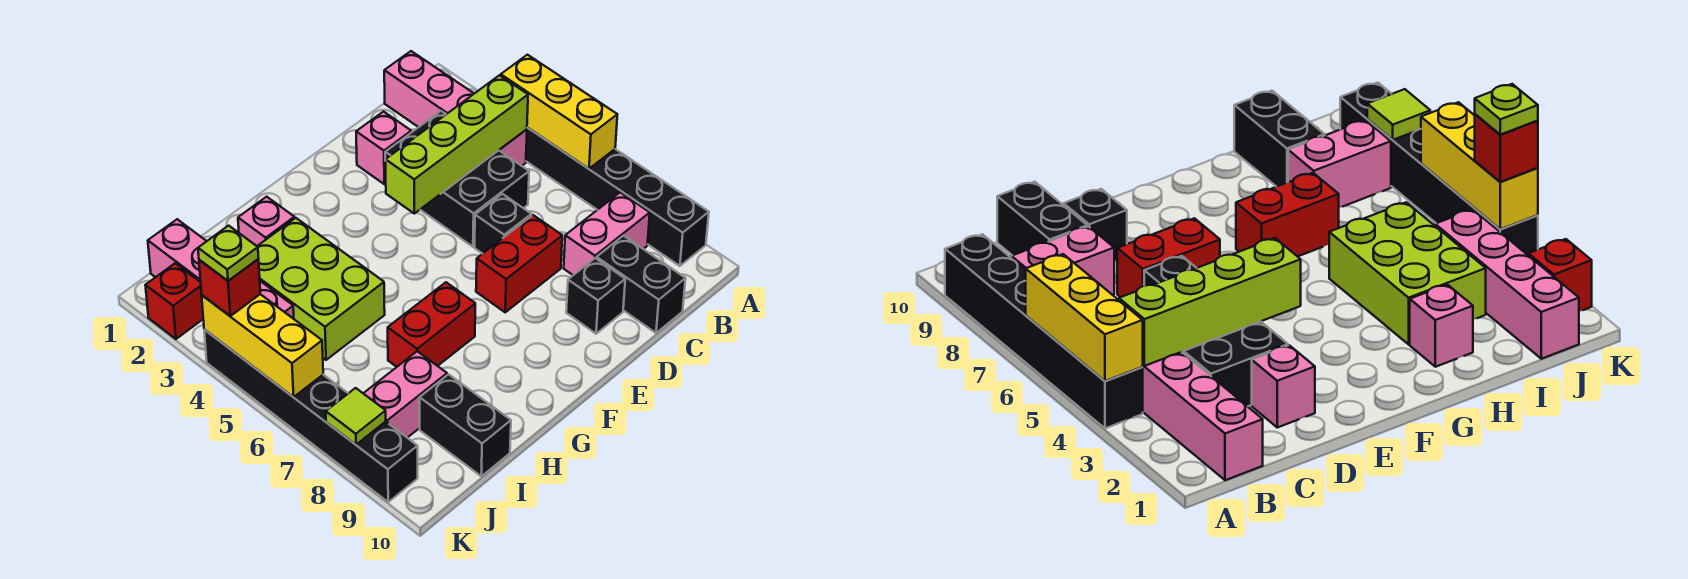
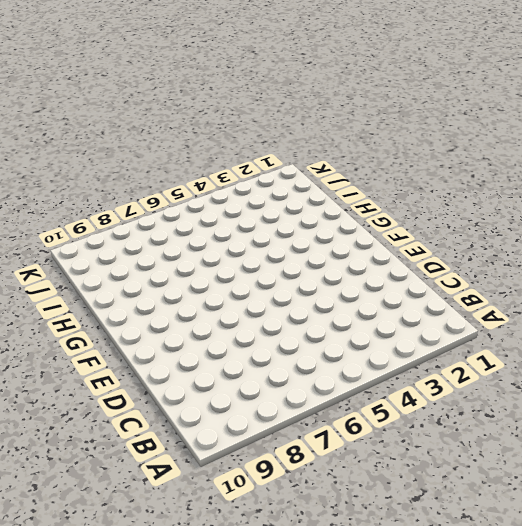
none -> black brick A4:A9 level 1
none -> pink brick B1:B4 level 1
none -> pink brick B8:C8 level 1

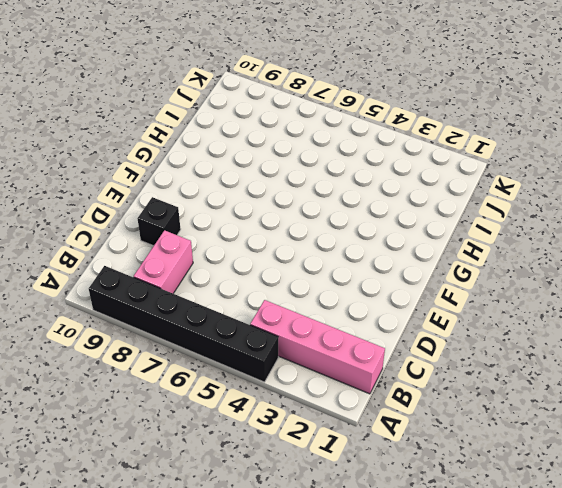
none -> black brick C3:D5 level 1
none -> black brick C9:C10 level 1
none -> pink brick D2 level 1

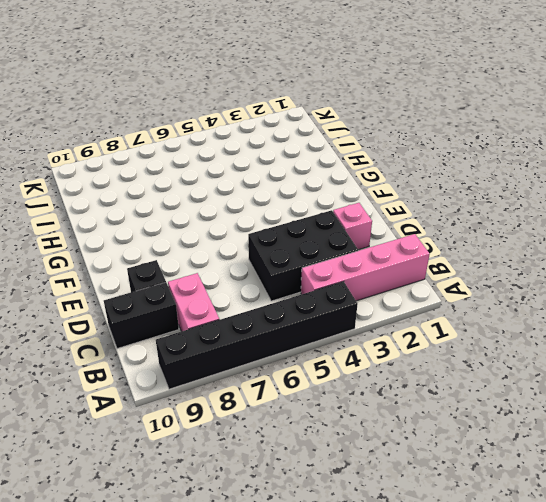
none -> black brick D6 level 1
none -> red brick D7:E7 level 1
none -> red brick G7:H7 level 1

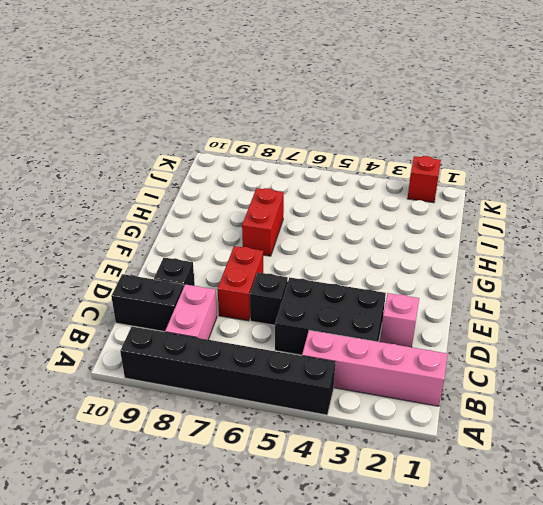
none -> pink brick H2 level 1
none -> lime brick H3:I5 level 1
none -> pink brick I8:J8 level 1

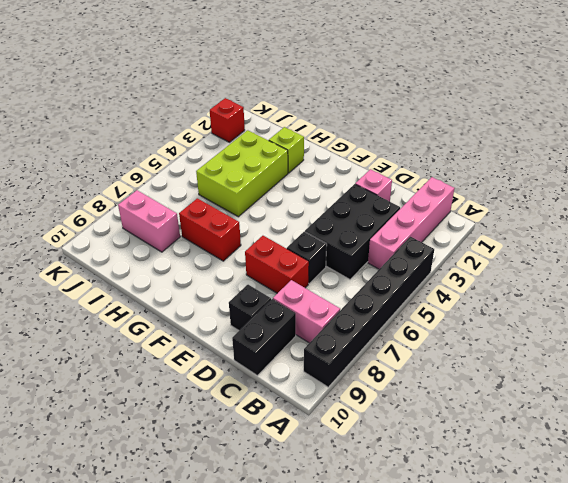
lime brick H2 level 1 -> pink brick H2 level 1
none -> black brick I9:I10 level 1
none -> pink brick J1:J4 level 1
none -> black brick K4:K9 level 1

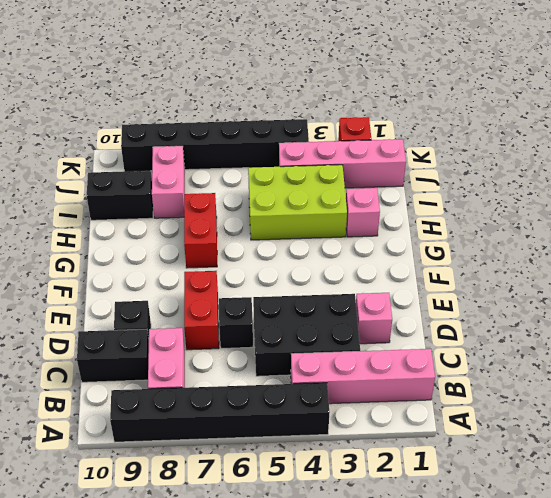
none -> yellow brick A4:A6 level 2
none -> lime brick B4:E4 level 2
none -> yellow brick K4:K6 level 2

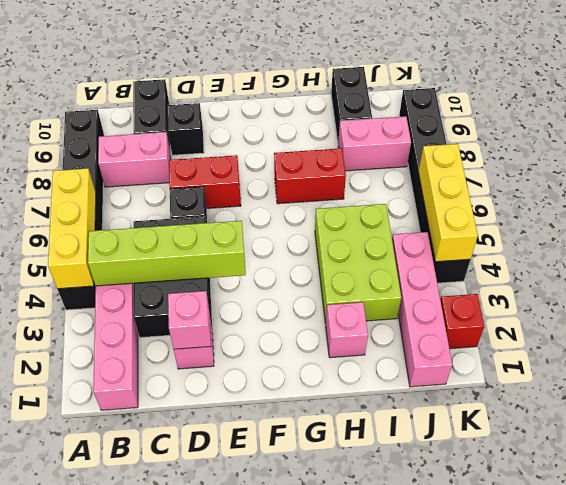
pink brick D2 level 2 -> none
none -> lime tile K8 level 2
none -> red brick K4 level 3
none -> lime plate K4 level 4

